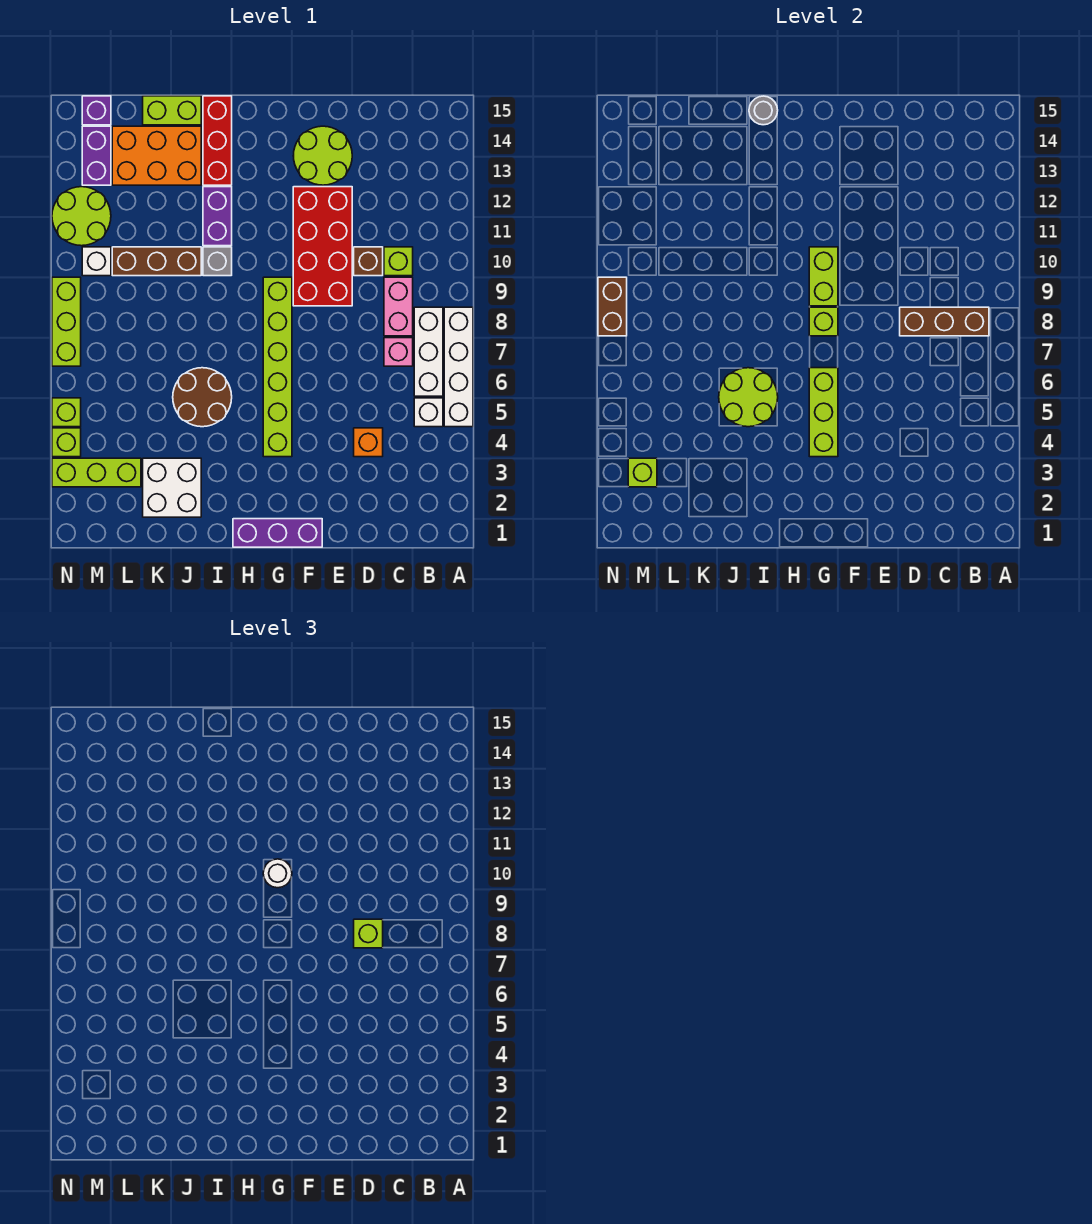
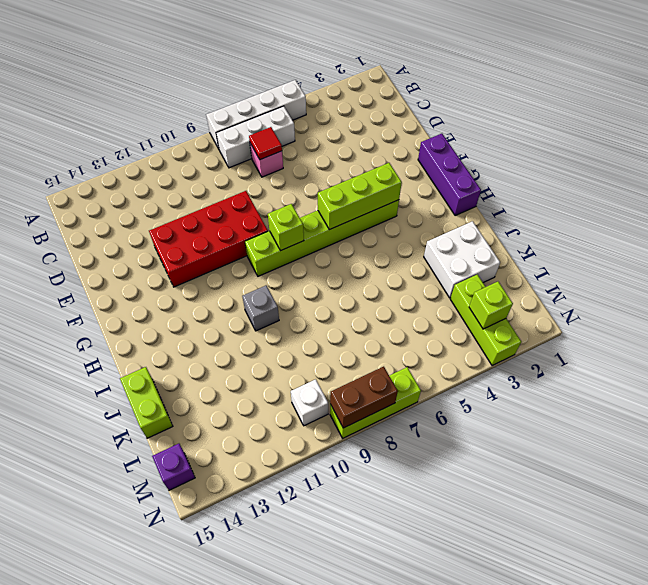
red tile C7 level 2 -> none
none -> white brick B5 level 1
none -> pink brick C8:C9 level 1
none -> lime brick C10 level 1
none -> orange brick D4 level 1

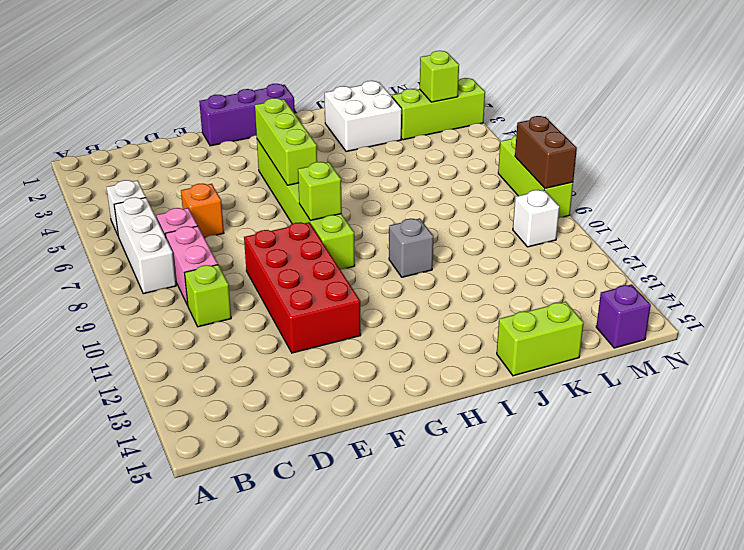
orange brick D6 level 1 -> orange brick D4 level 1
none -> white brick A5:A8 level 1
none -> brown brick D10 level 1
none -> lime round brick E13:F14 level 1
none -> brown round brick I5:J6 level 1

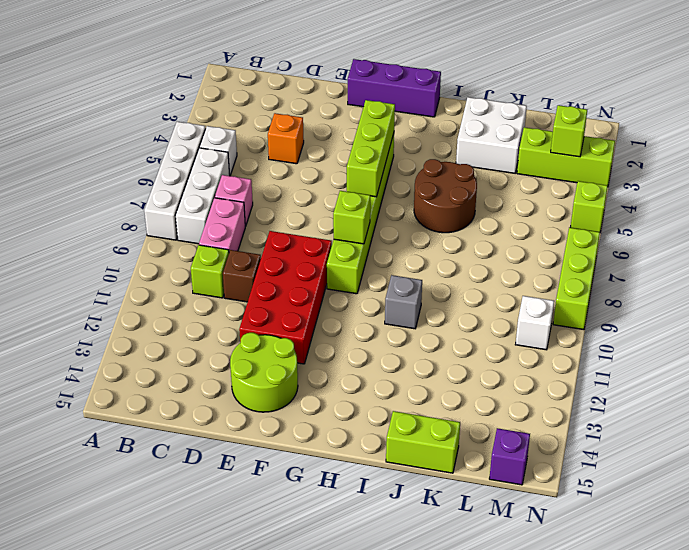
none -> purple brick I11:I12 level 1
none -> red brick I13:I15 level 1
none -> brown brick J10:L10 level 1
none -> orange brick J13:L14 level 1

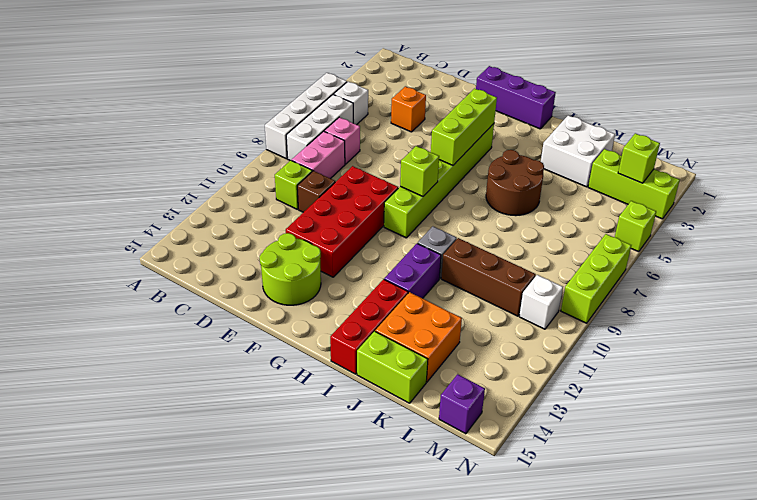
orange brick J13:K14 level 1 -> orange brick J13:L14 level 1
none -> lime round brick M11:N12 level 1
none -> purple brick M13:M14 level 1
none -> lime brick N4 level 1
none -> brown brick B8:D8 level 2

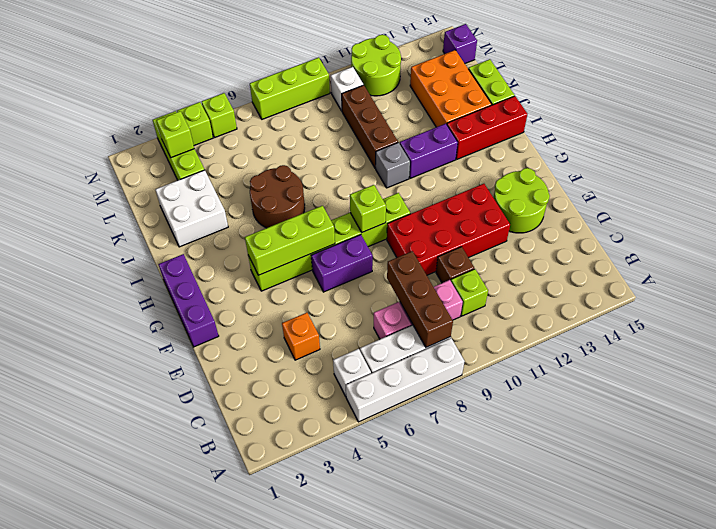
purple brick F6:F7 level 1 -> purple brick M13:M14 level 1
none -> lime brick G9:G10 level 2
none -> lime round brick I5:J6 level 2
none -> grey round brick I15 level 2
none -> brown brick N8:N9 level 2

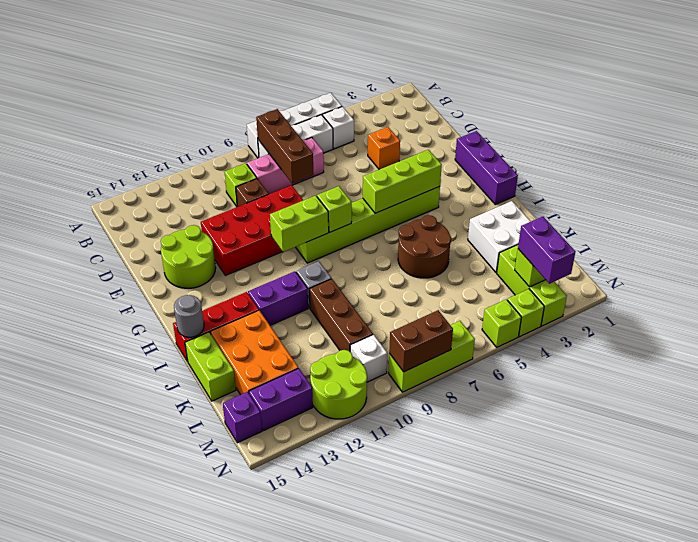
purple brick M3:N3 level 3 -> none
none -> lime round brick I5:J6 level 2
none -> lime brick D8 level 3
none -> white round brick G10 level 3

